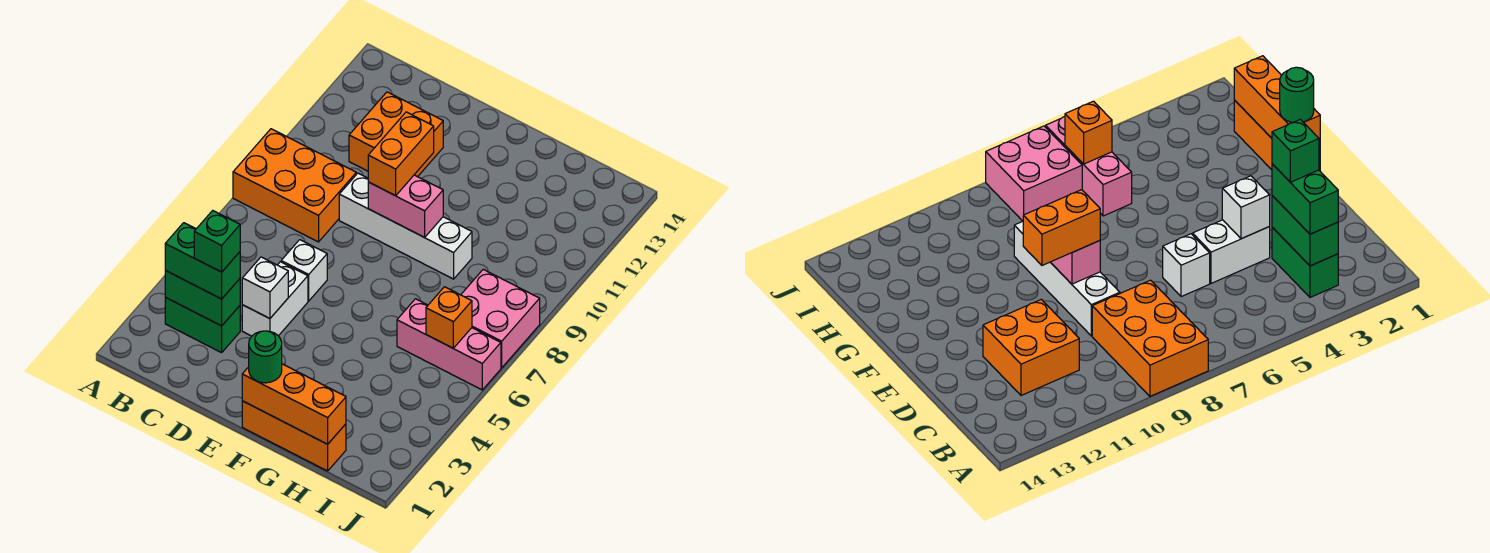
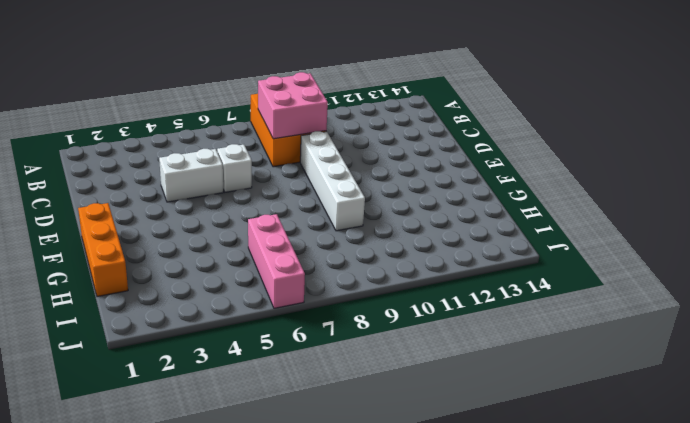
pink brick B8:C9 level 2 -> pink brick I7:J8 level 1
none -> green brick B3:C3 level 1
none -> orange brick C11:D12 level 1
none -> green brick B3:C3 level 2

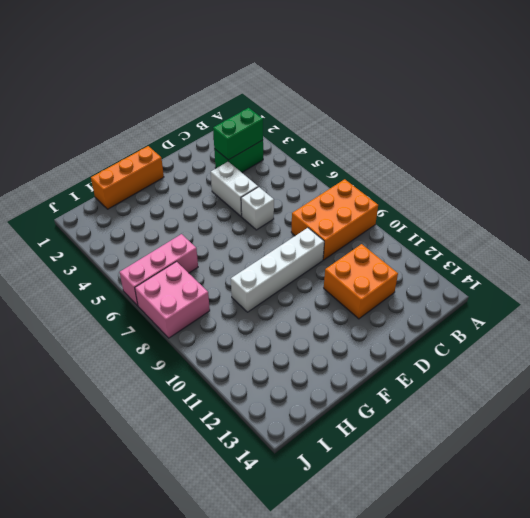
none -> white brick D4 level 2
none -> pink brick E9:F9 level 2
none -> orange brick F1:H1 level 2

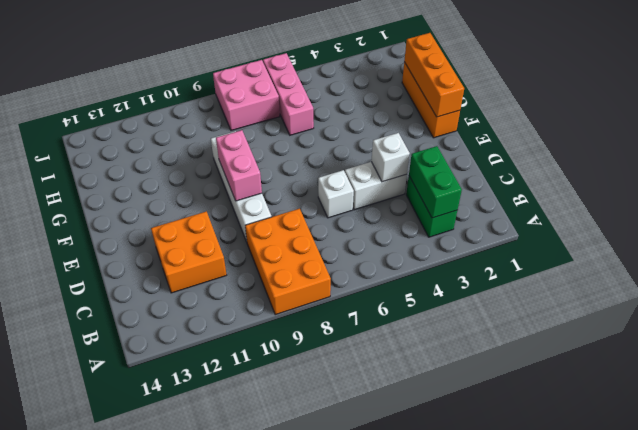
none -> orange brick I6 level 2
none -> green brick B3:C3 level 3
none -> orange brick E9:E10 level 3

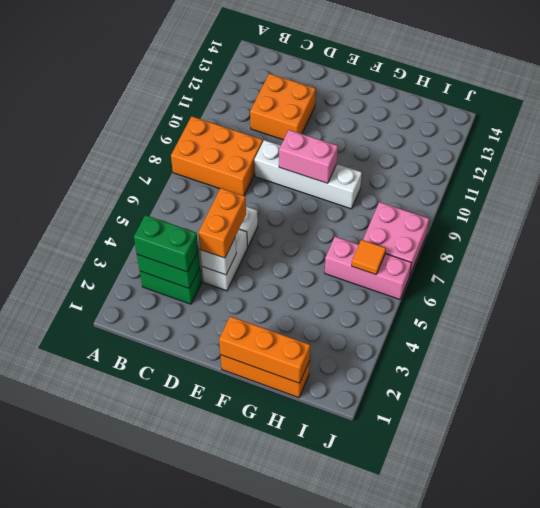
orange brick D4:D5 level 3 -> orange brick E9:E10 level 3
orange tile I6 level 2 -> orange brick I6 level 2
none -> green round brick F1 level 3
none -> green brick C3 level 4

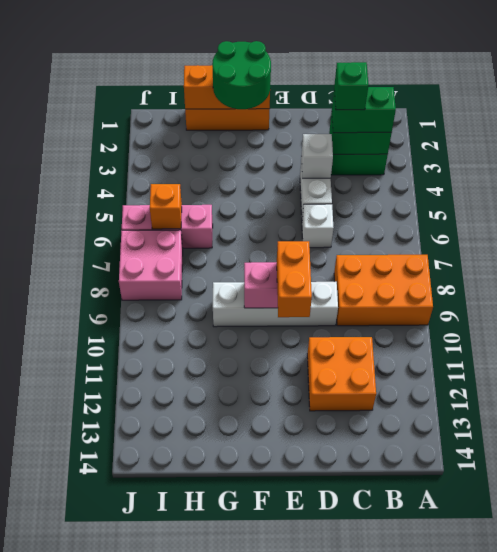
green round brick F1:G2 level 3 -> green round brick F1 level 3

